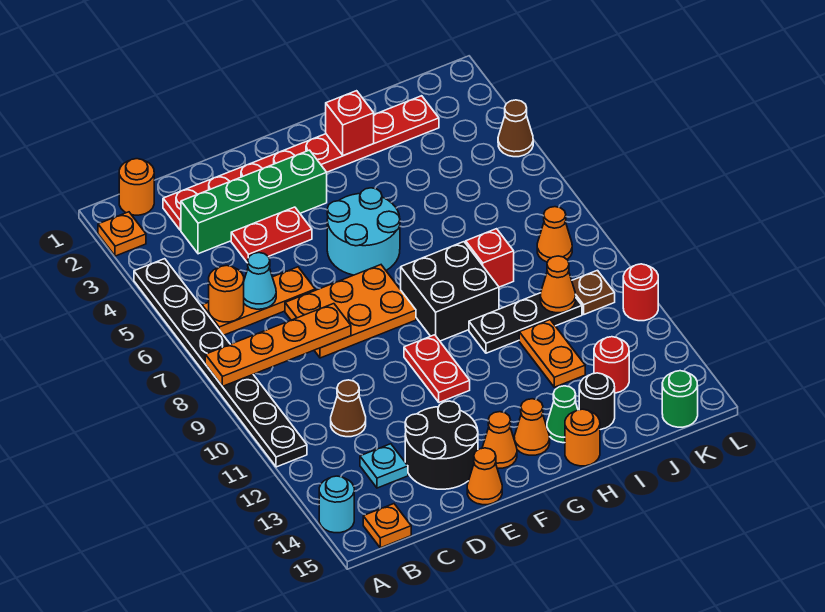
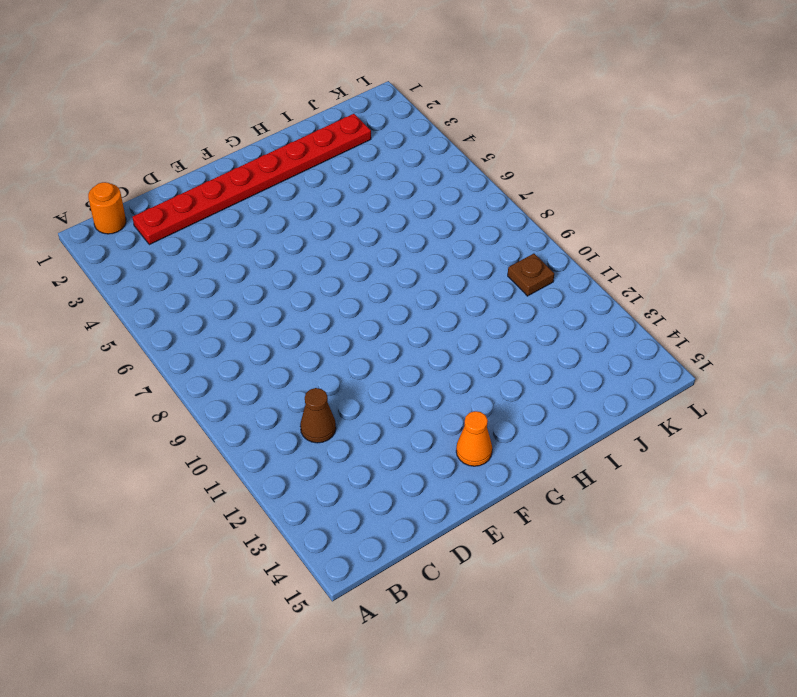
none -> orange plate A2 level 1
none -> black plate A4:A11 level 1
none -> cyan round brick A14 level 1
none -> orange plate B6:D6 level 1

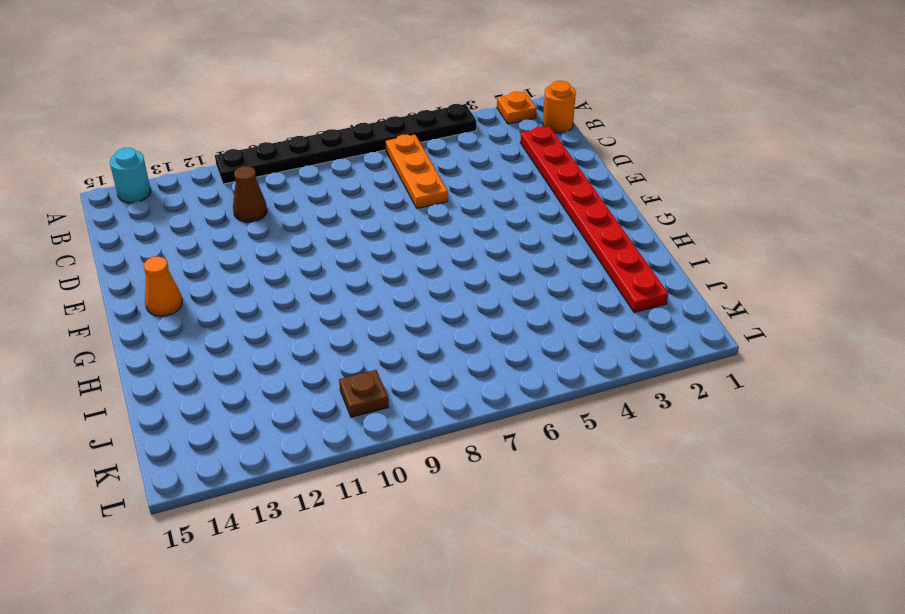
none -> orange plate B15 level 1
none -> green brick C3:F3 level 1
none -> cyan plate C13 level 1
none -> red plate D4:E4 level 1

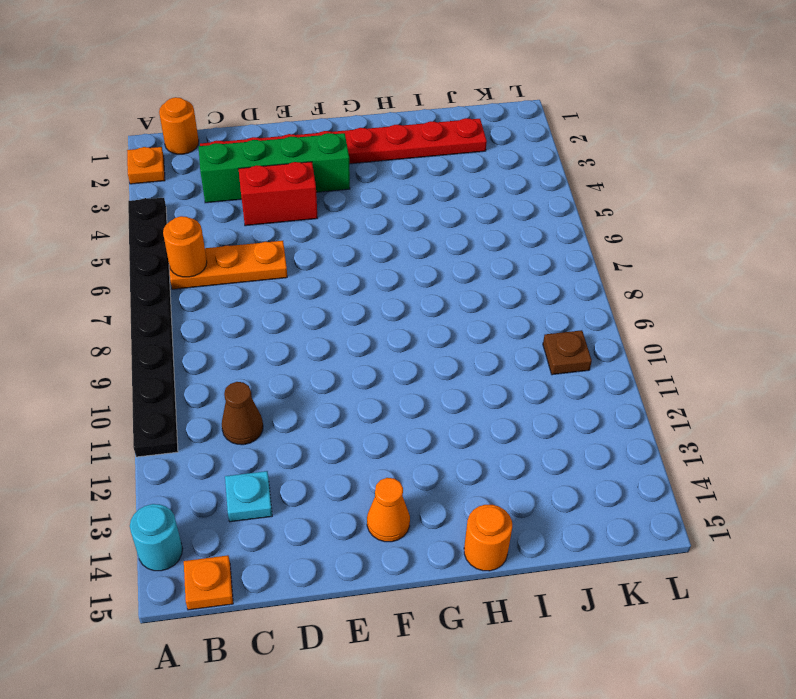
red brick D4:E4 level 1 -> red plate D4:E4 level 1
none -> orange plate D7:F8 level 1
none -> black round brick D13:E14 level 1
none -> orange cone E15 level 1
none -> cyan round brick F5:G6 level 1

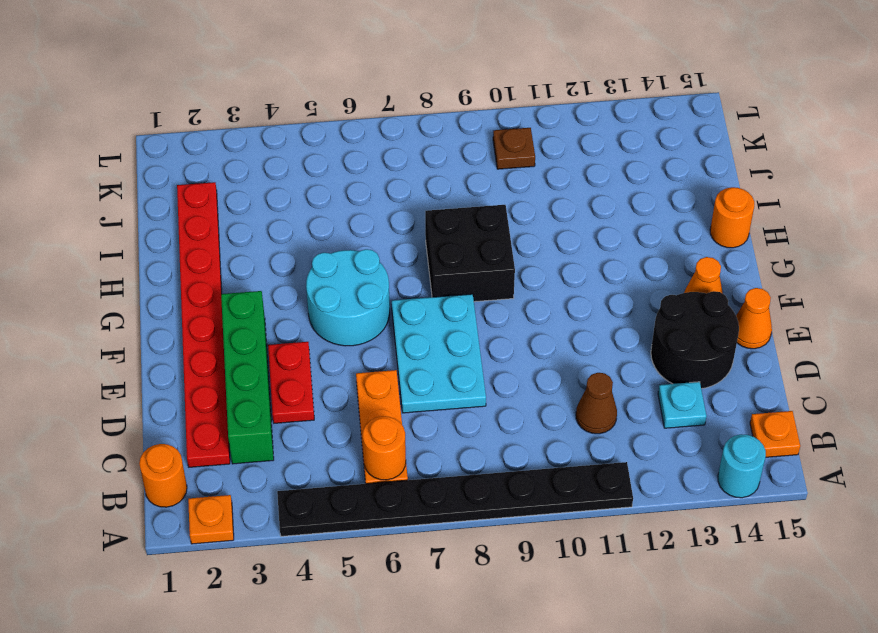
cyan plate D7:F8 level 1 -> orange plate D7:F8 level 1
none -> red plate F10:F11 level 1
none -> orange cone G14 level 1
none -> black plate H10:J10 level 1
none -> green cone H14 level 1

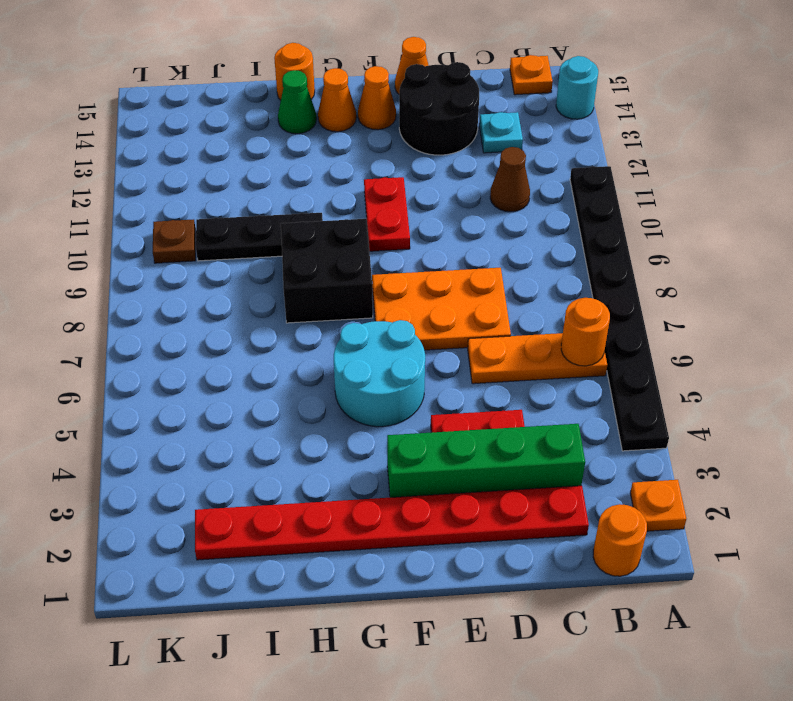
none -> red brick I8 level 1
none -> orange plate I11:I12 level 1
none -> black round brick I14 level 1
none -> red round brick J13 level 1

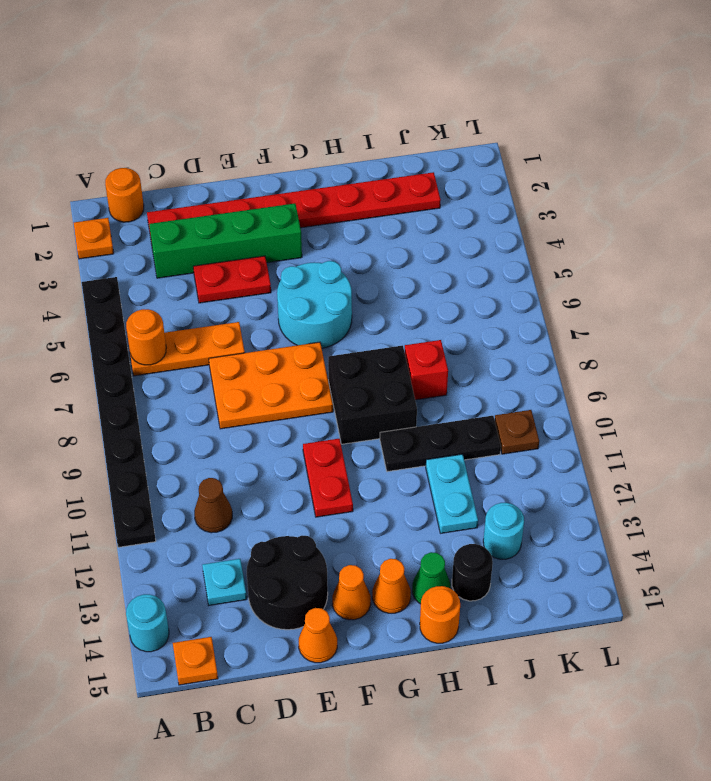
cyan plate I11:I12 level 1 -> orange plate I11:I12 level 1
cyan round brick J13 level 1 -> red round brick J13 level 1
none -> orange cone K8 level 1
none -> green round brick K15 level 1
none -> brown cone L4 level 1
none -> red round brick L11 level 1

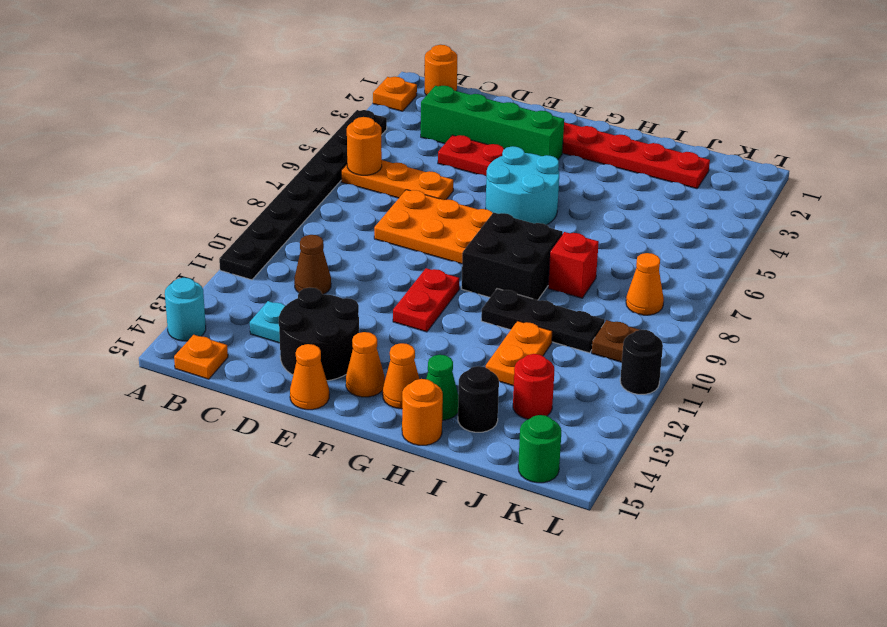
black round brick L11 level 1 -> red round brick L11 level 1
none -> brown cone L4 level 1
none -> orange plate A8:D8 level 2
none -> cyan cone C6 level 2
none -> red brick H2 level 2

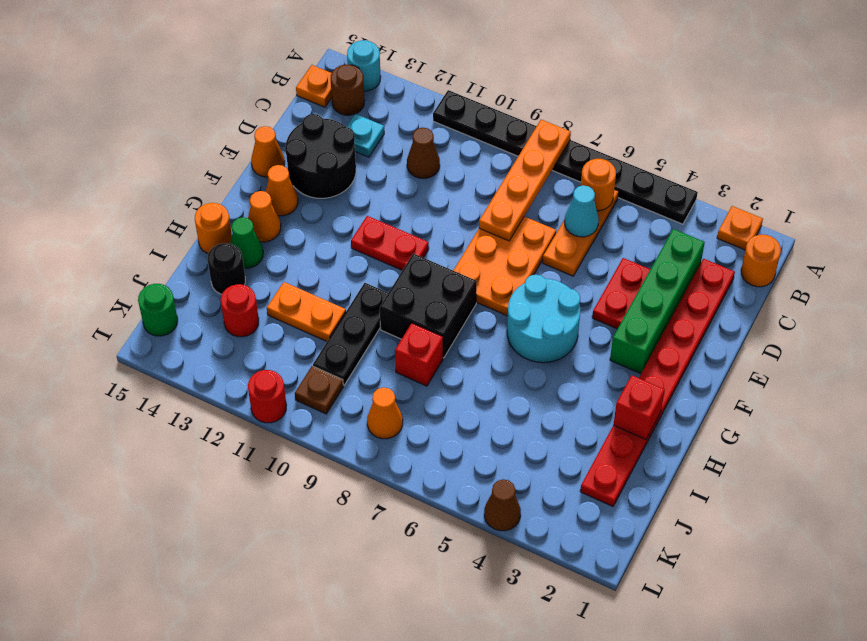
brown round brick B14 level 1 -> none
none -> orange cone J10 level 2

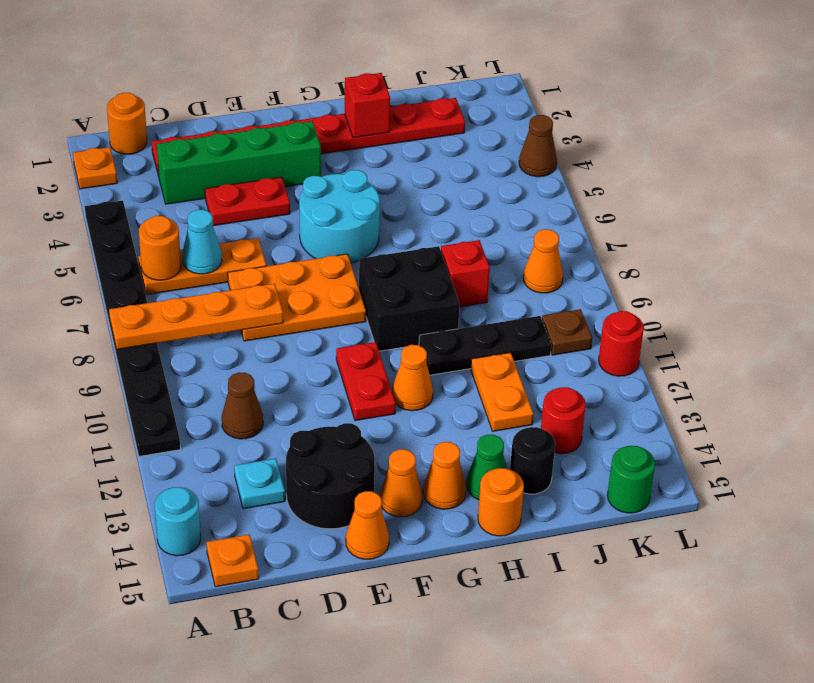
orange cone G11 level 1 -> orange cone J10 level 2

